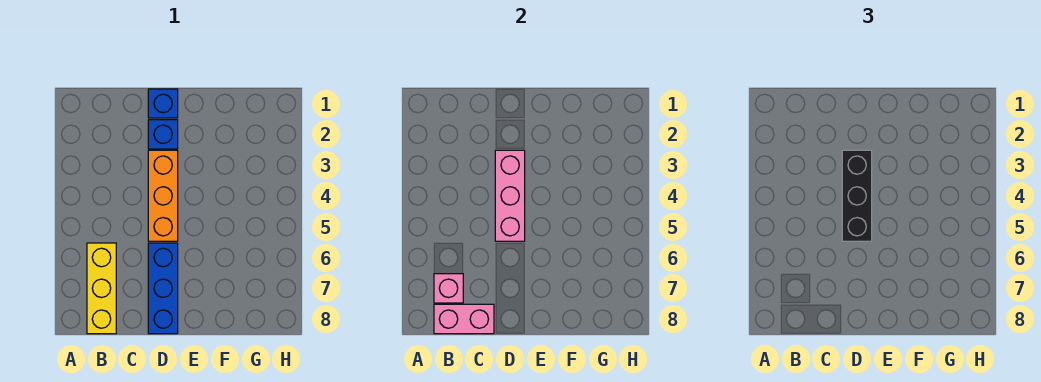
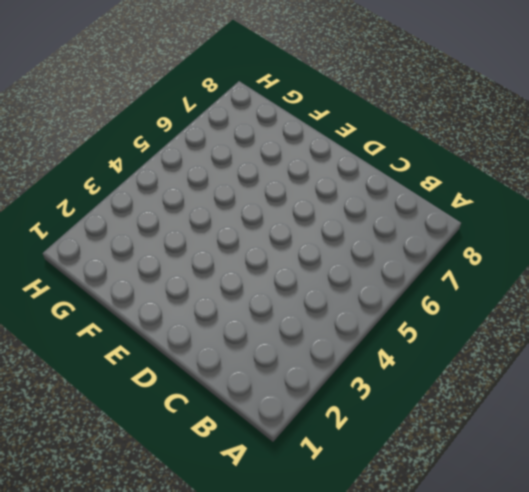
none -> yellow brick B6:B8 level 1
none -> blue brick D1 level 1

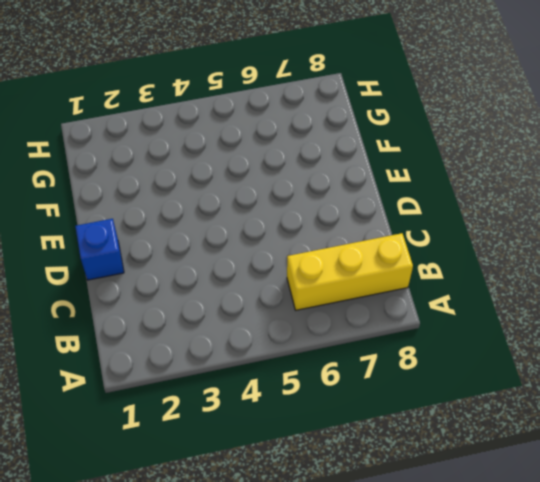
none -> blue brick D2 level 1
none -> orange brick D3:D5 level 1

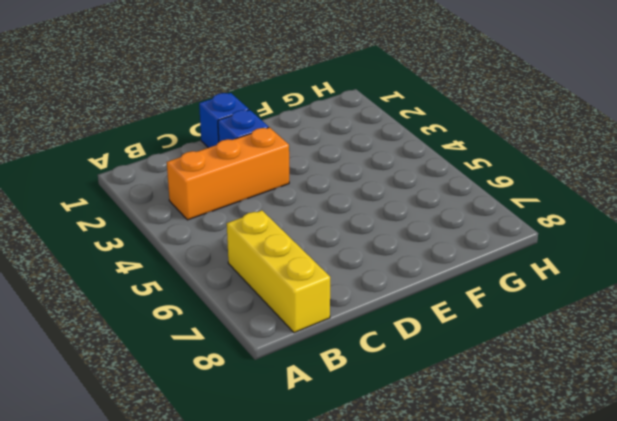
orange brick B3:D3 level 1 -> orange brick D3:D5 level 1
none -> blue brick D6:D8 level 1
none -> pink brick B7 level 2

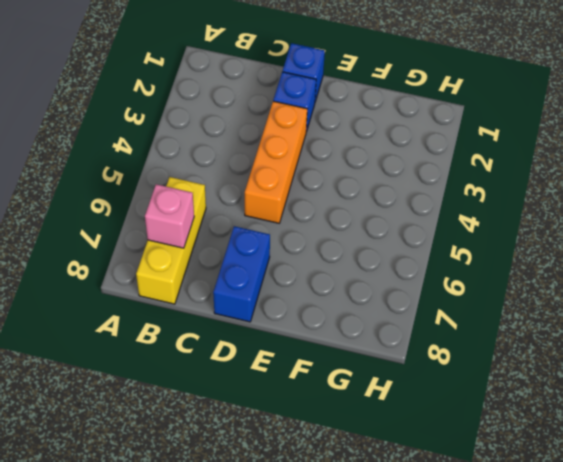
blue brick D7:D8 level 1 -> blue brick D6:D8 level 1
none -> pink brick B8:C8 level 2
none -> pink brick D3:D5 level 2

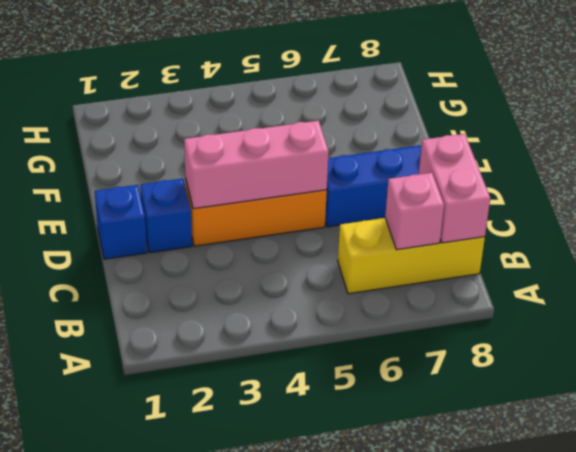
none -> black brick D3:D5 level 3

